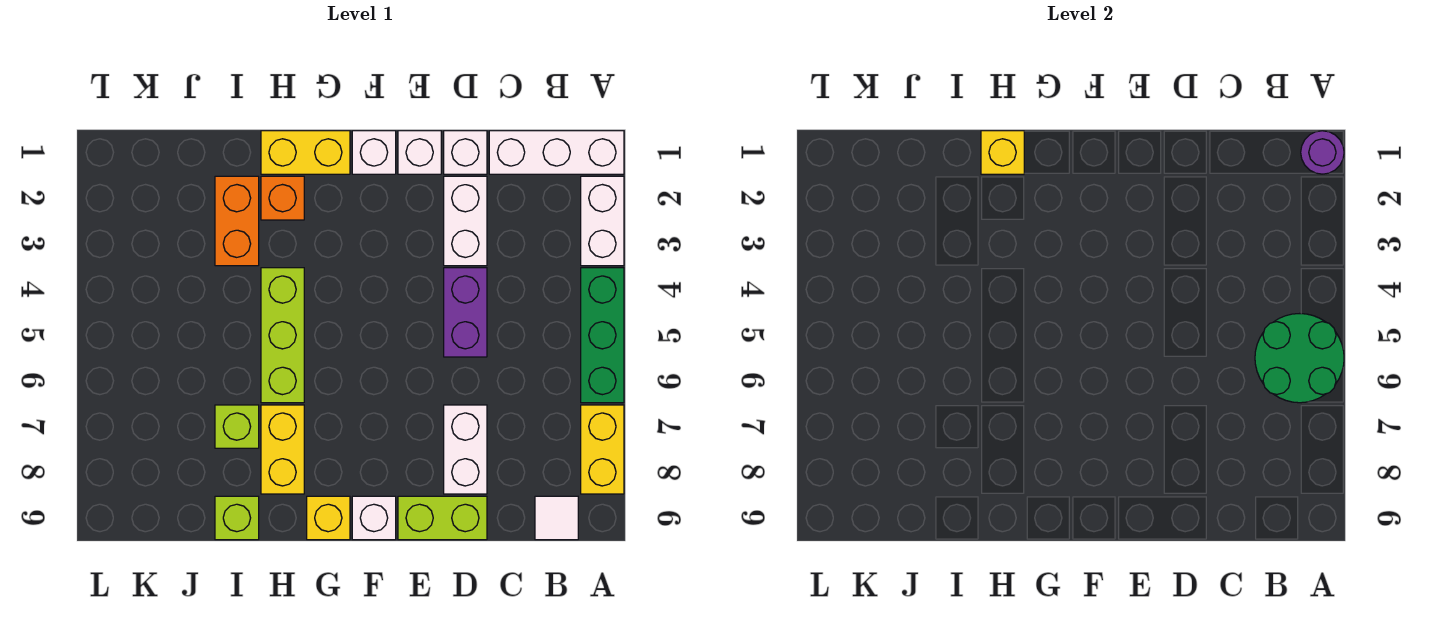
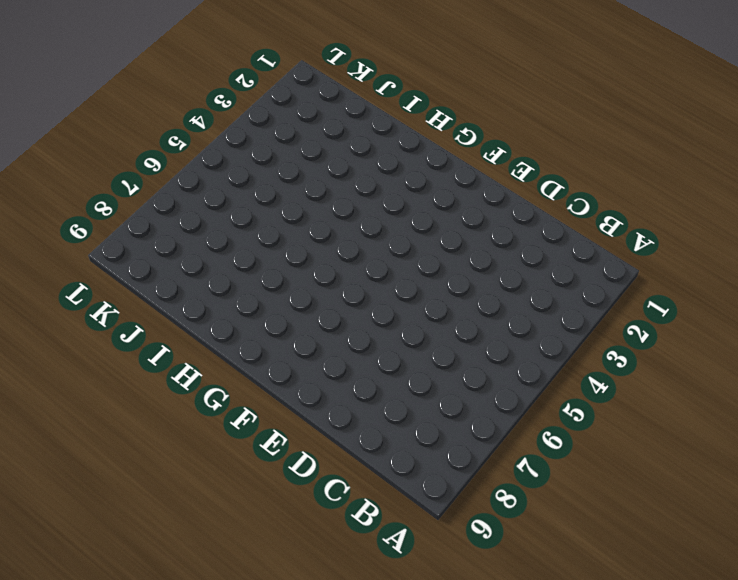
none -> white brick A1:C1 level 1
none -> white brick A2:A3 level 1
none -> green brick A4:A6 level 1

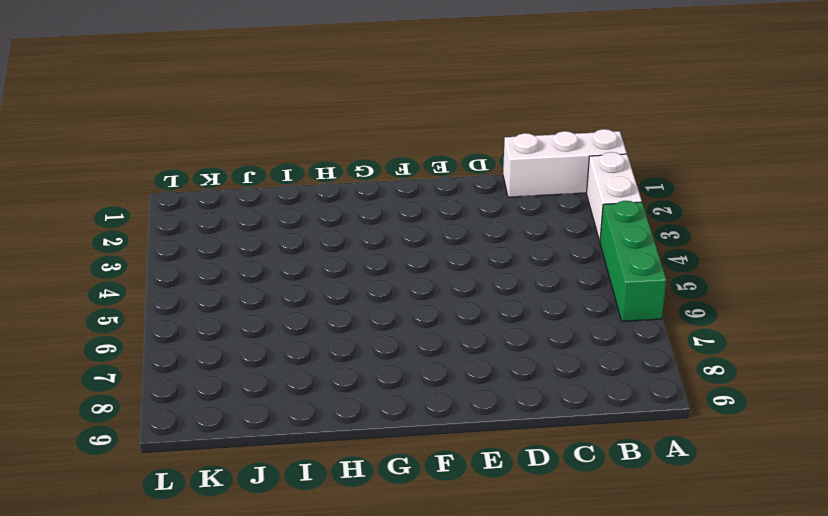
none -> yellow brick A7:A8 level 1
none -> white tile B9 level 1
none -> white brick D1 level 1

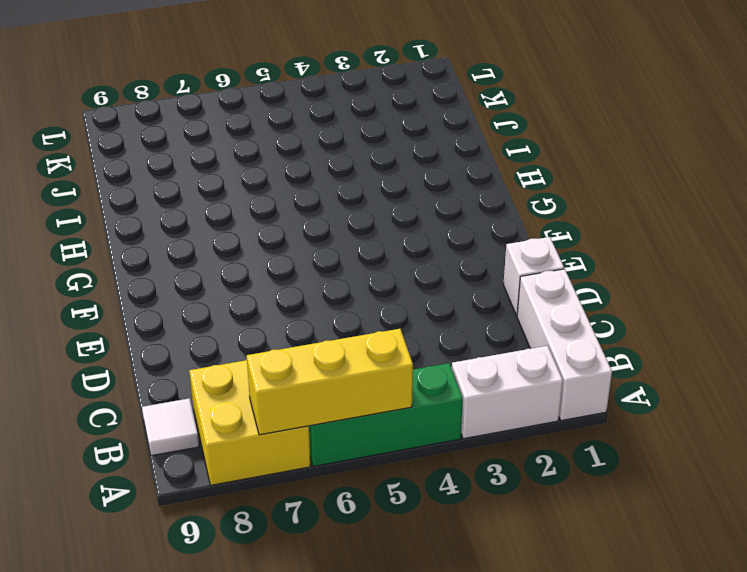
yellow brick A5:A7 level 2 -> green round brick A5:B6 level 2
yellow brick A7:B8 level 1 -> yellow brick A7:A8 level 1
none -> white brick D2:D3 level 1
none -> purple brick D4:D5 level 1
none -> white brick D7:D8 level 1

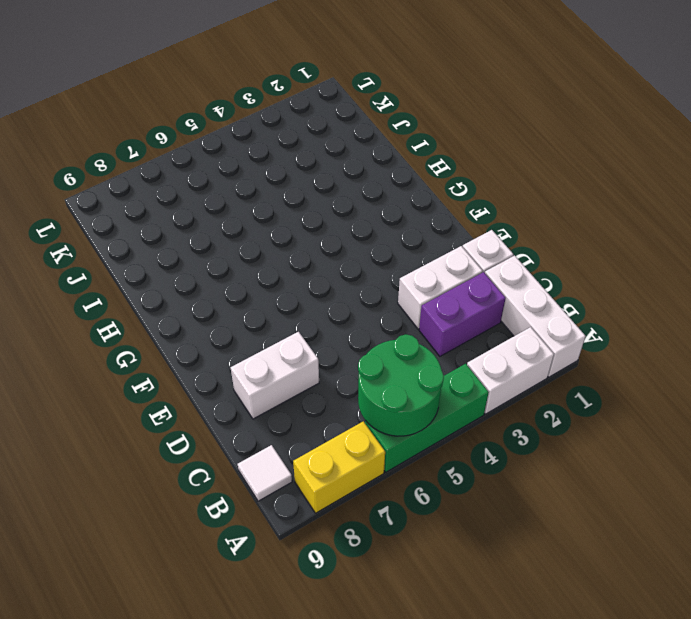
purple brick C2:C3 level 1 -> purple brick D4:D5 level 1
none -> lime brick D9:E9 level 1
none -> white brick E1 level 1
none -> white brick F1 level 1

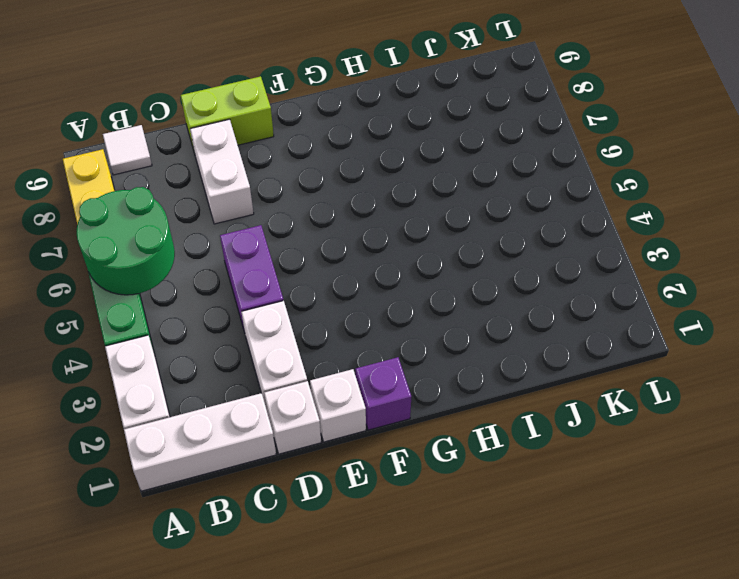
purple brick F1 level 1 -> white brick F1 level 1
none -> white brick F9 level 1
none -> yellow brick G1:H1 level 1
none -> yellow brick G9 level 1

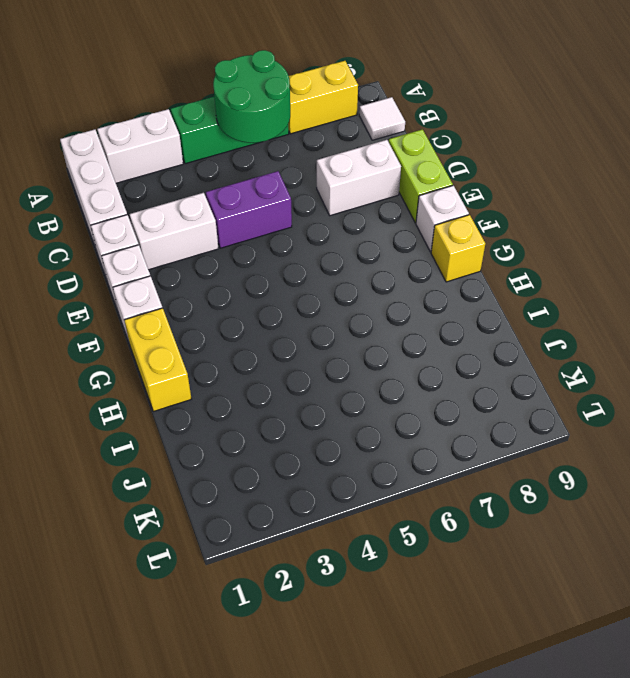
none -> orange brick H2 level 1
none -> lime brick H4:H6 level 1
none -> yellow brick H7:H8 level 1

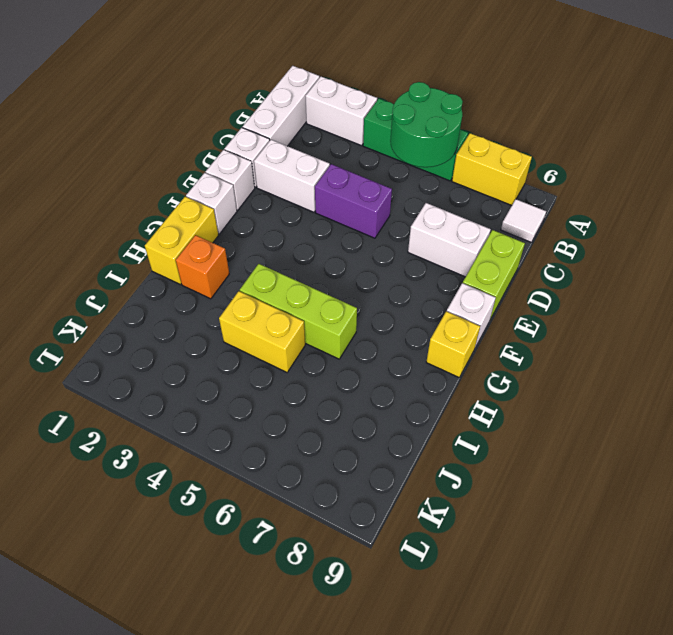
yellow brick I4:I5 level 1 -> yellow brick H7:H8 level 1
none -> orange brick I2:I3 level 1
none -> lime brick I7 level 1
none -> lime brick I9 level 1

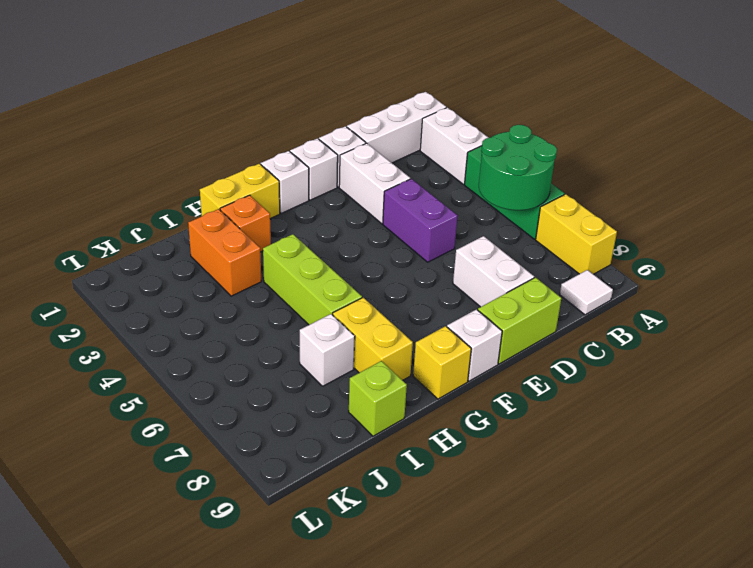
white brick I7 level 1 -> lime brick I7 level 1
none -> purple round brick A1 level 2
none -> yellow brick H1 level 2

